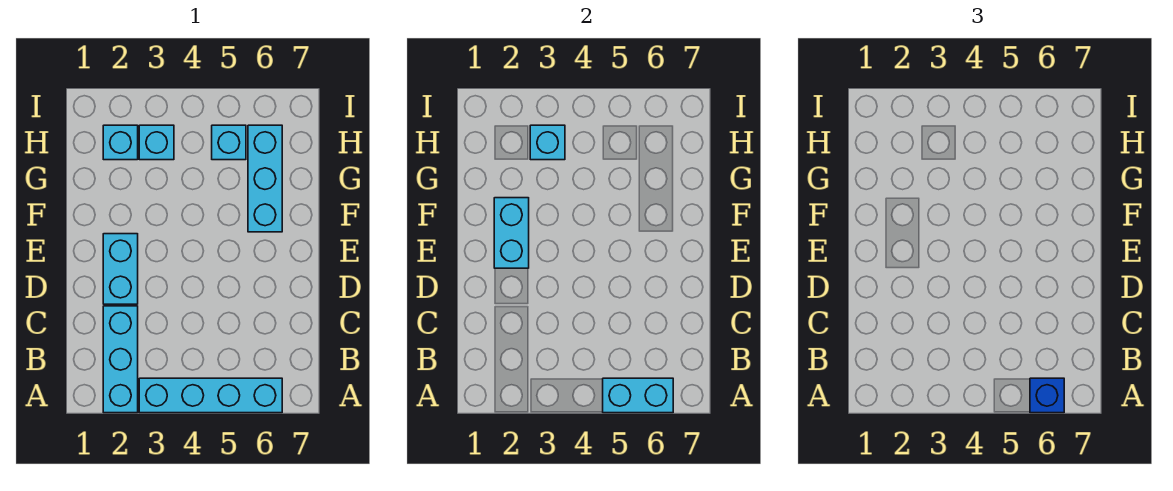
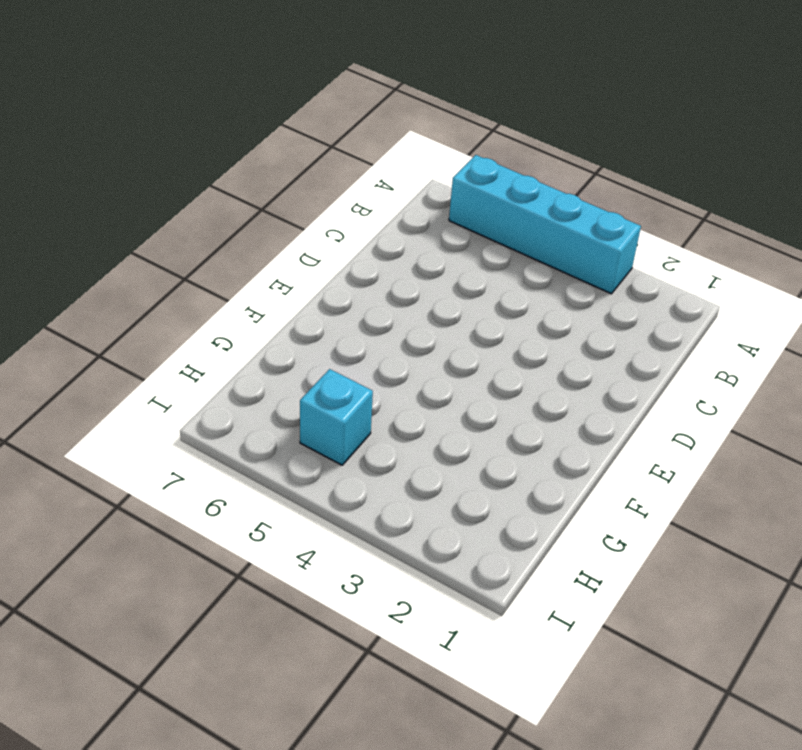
none -> cyan brick A2:C2 level 1
none -> cyan brick D2:E2 level 1

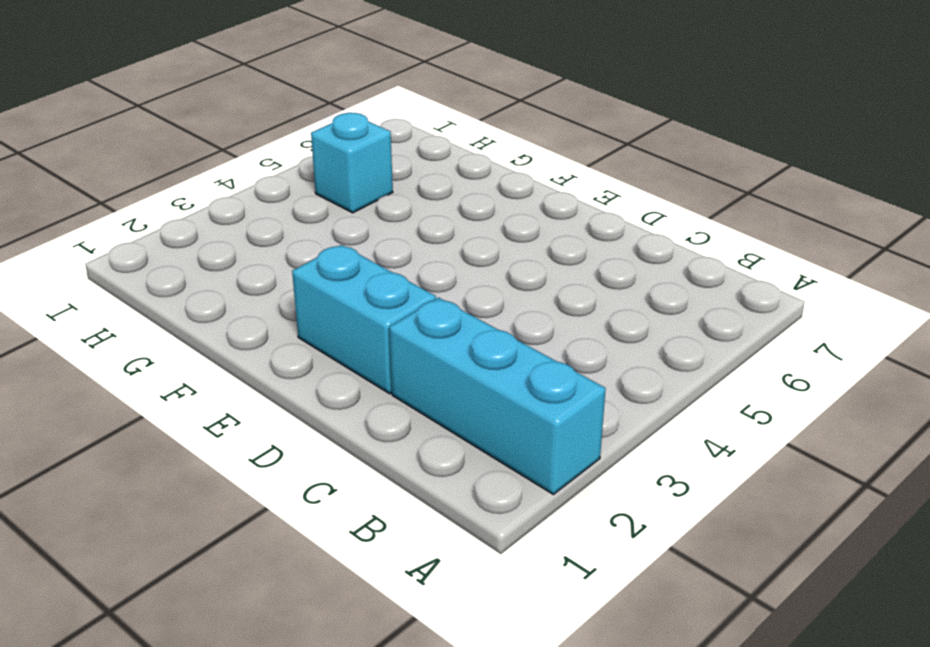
none -> cyan brick A3:A6 level 1
none -> cyan brick F6:H6 level 1

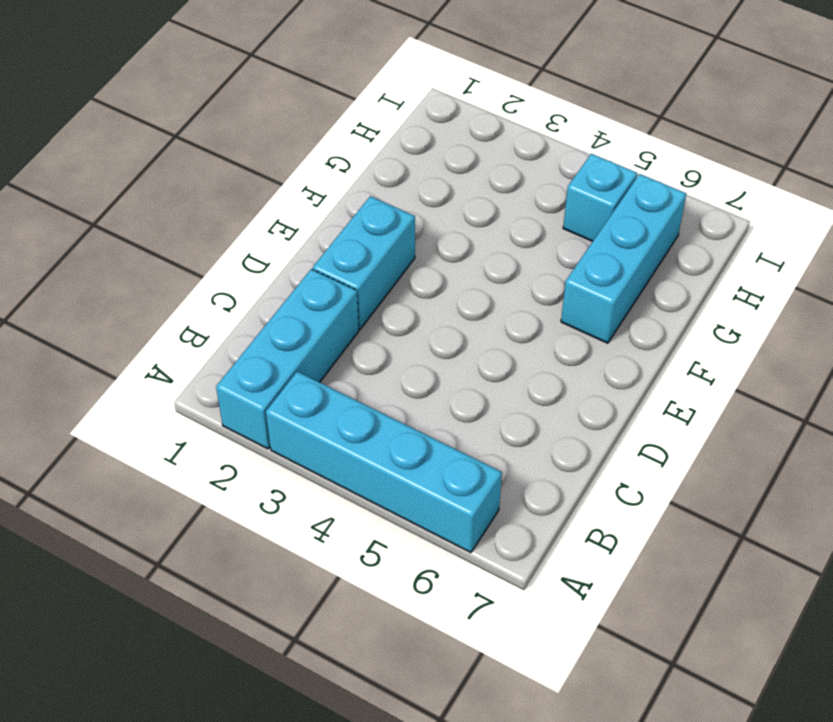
none -> cyan brick H2 level 1
none -> cyan brick H3 level 1

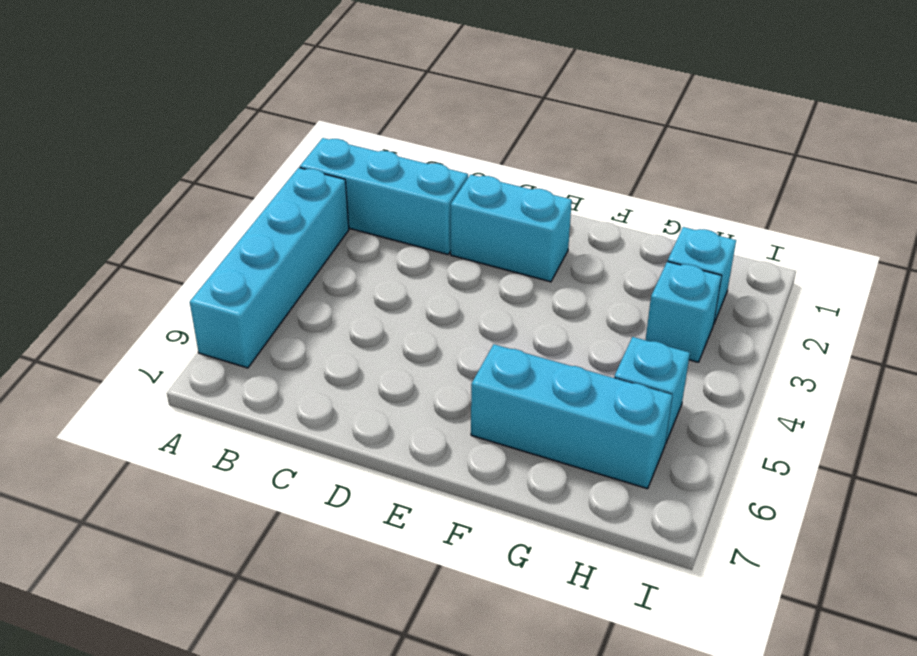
none -> cyan brick A5:A6 level 2
none -> cyan brick E2:F2 level 2

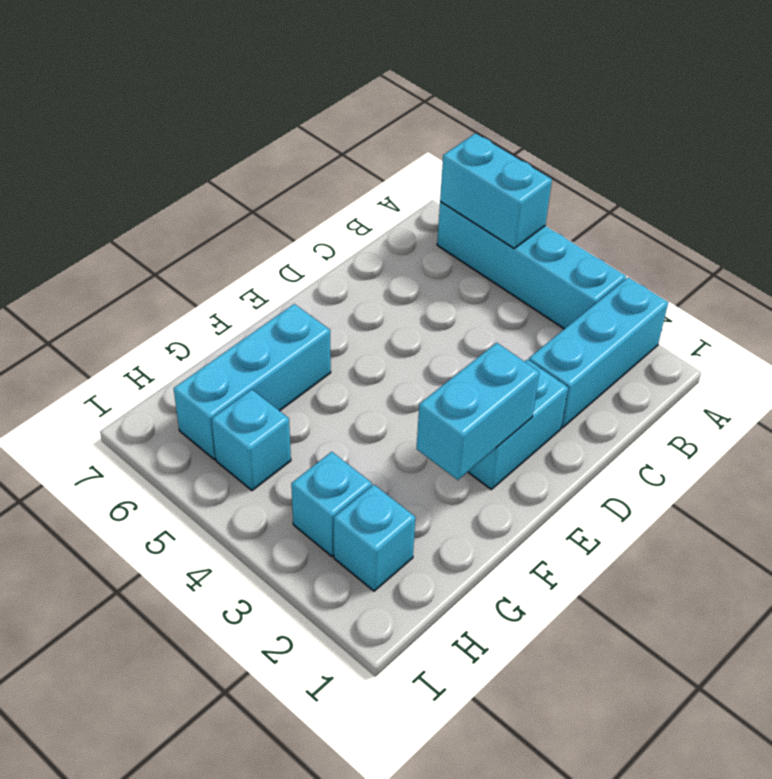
none -> cyan brick H3 level 2
none -> blue brick A6 level 3

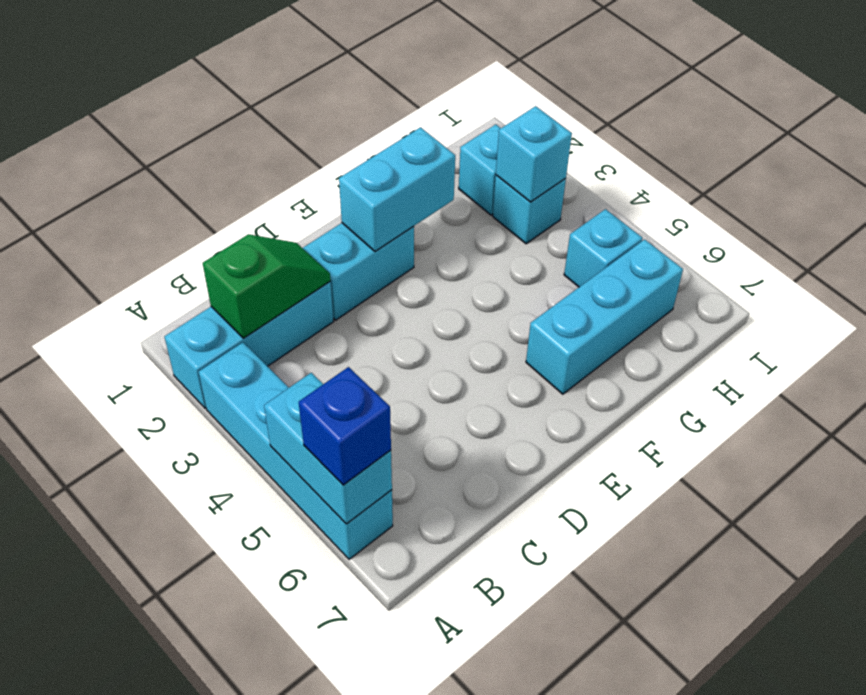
green slope B2:C2 level 2 top B -> none

